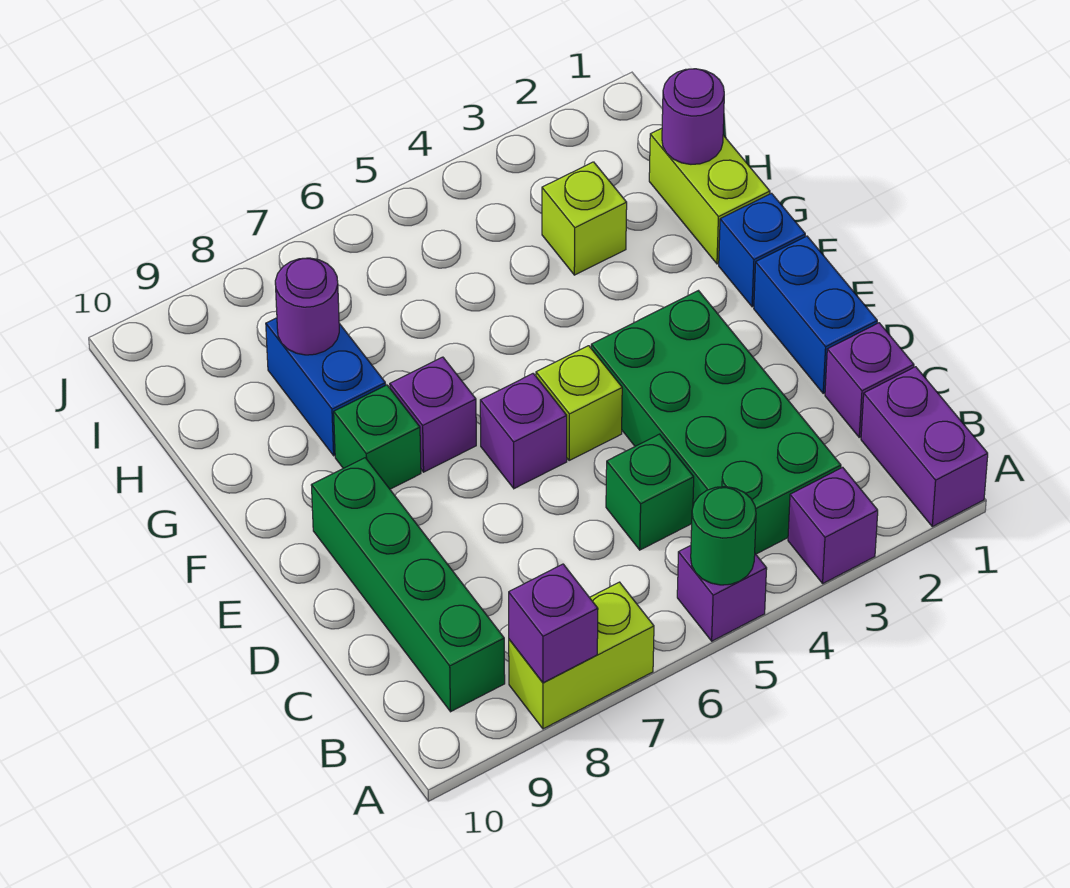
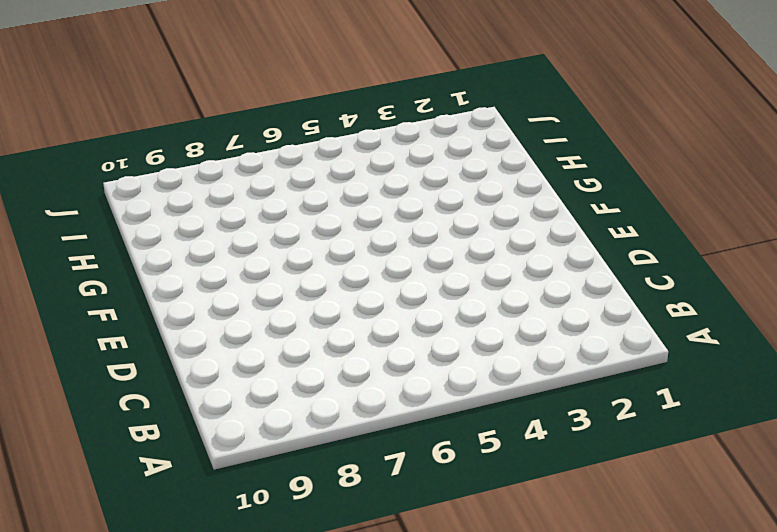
none -> purple brick A1:B1 level 1
none -> purple brick A3 level 1
none -> purple brick A5 level 1

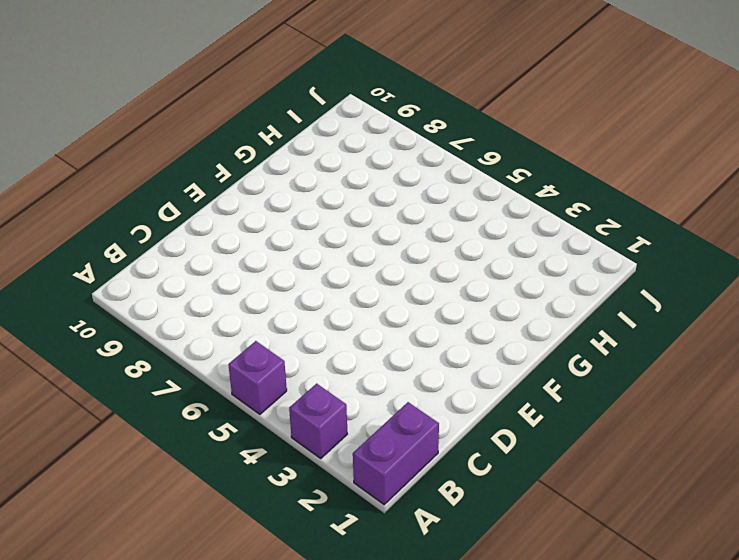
none -> lime brick A7:A8 level 1
none -> green brick B3:E4 level 1
none -> green brick B9:E9 level 1

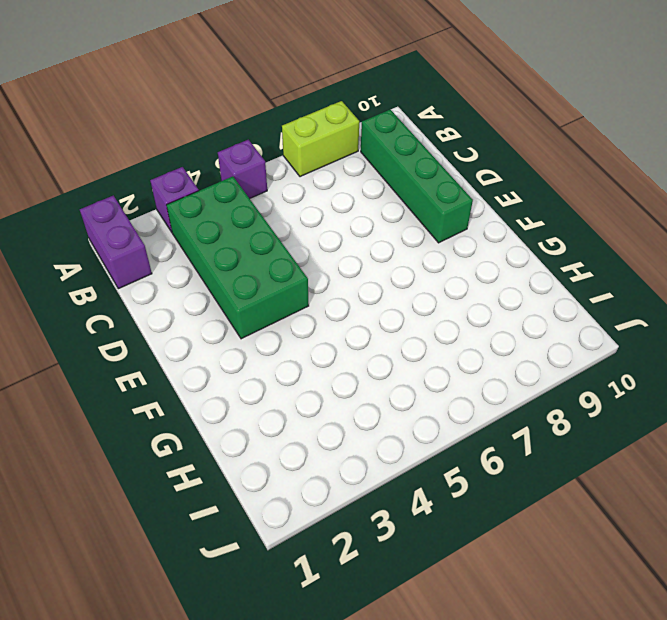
none -> purple brick C1 level 1
none -> green brick C5 level 1
none -> blue brick D1:E1 level 1

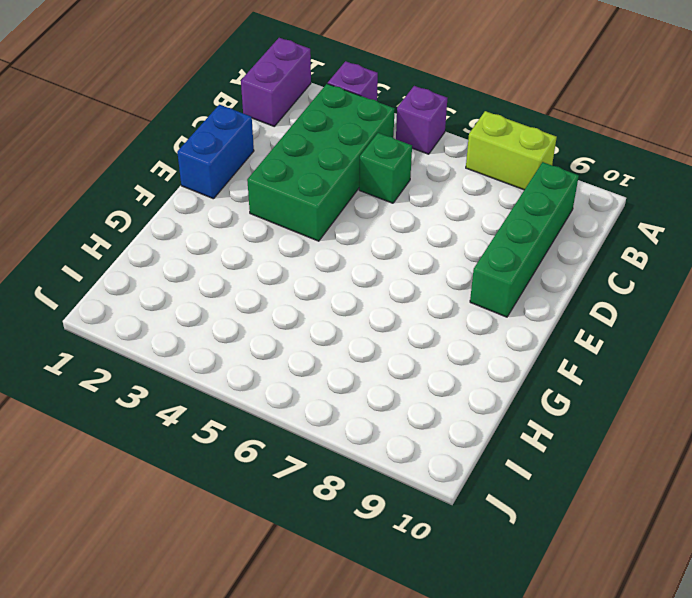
none -> purple brick C1 level 1
none -> lime brick E5 level 1
none -> purple brick E6 level 1

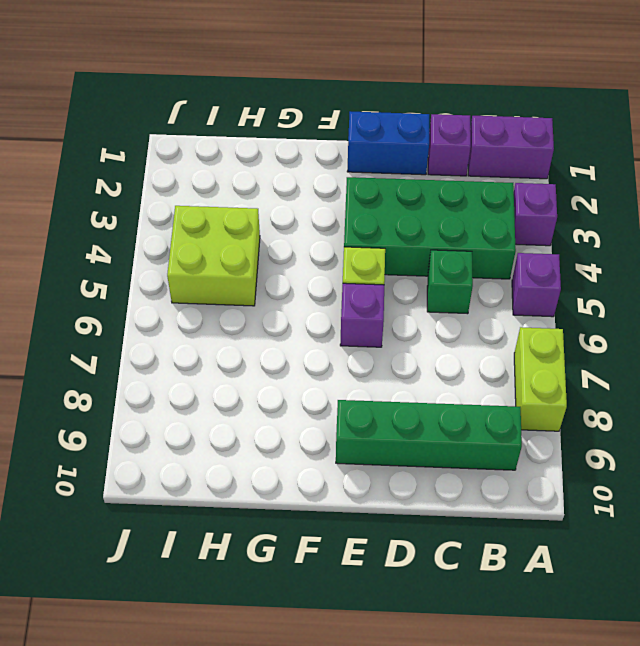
lime brick H4:I5 level 1 -> none
none -> blue brick F1 level 1
none -> purple brick F7 level 1
none -> green brick F8 level 1

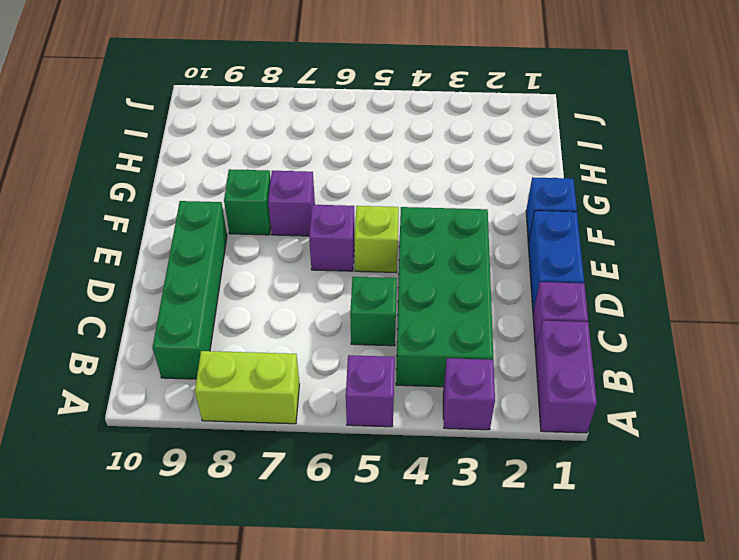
none -> lime brick G1:H1 level 1
none -> blue brick G8:H8 level 1
none -> lime brick H3 level 1

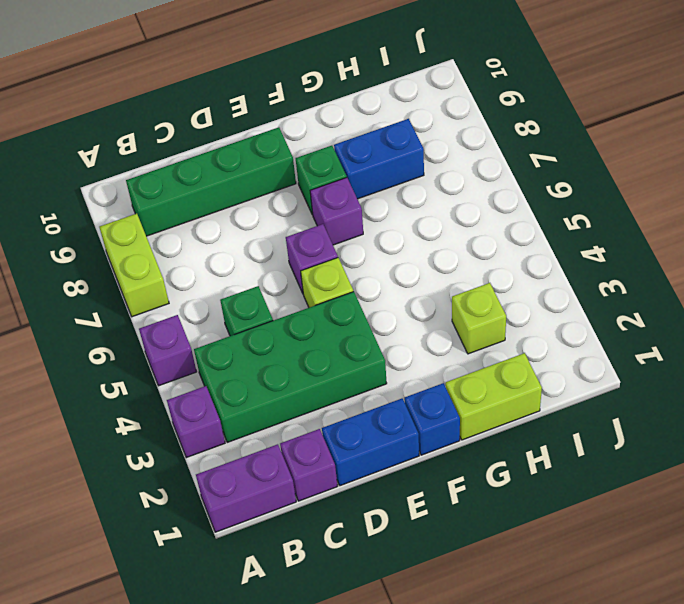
none -> green round brick A5 level 2
none -> purple brick A8 level 2
none -> purple round brick H1 level 2

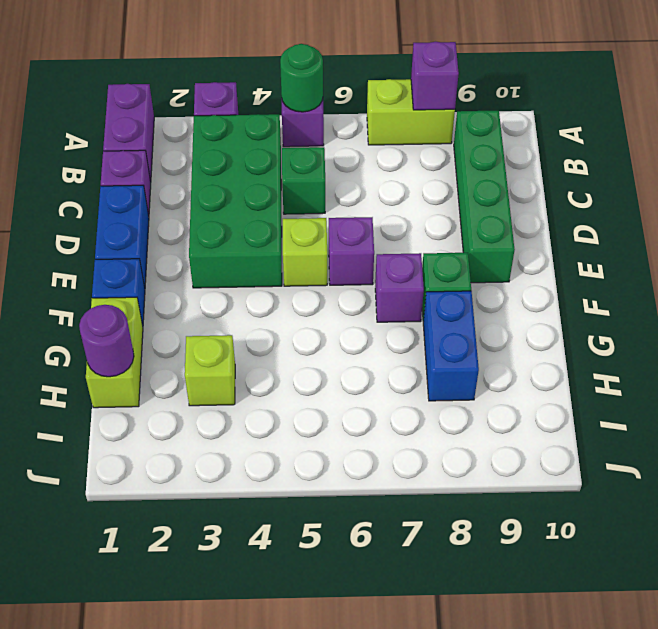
none -> purple round brick H8 level 2

